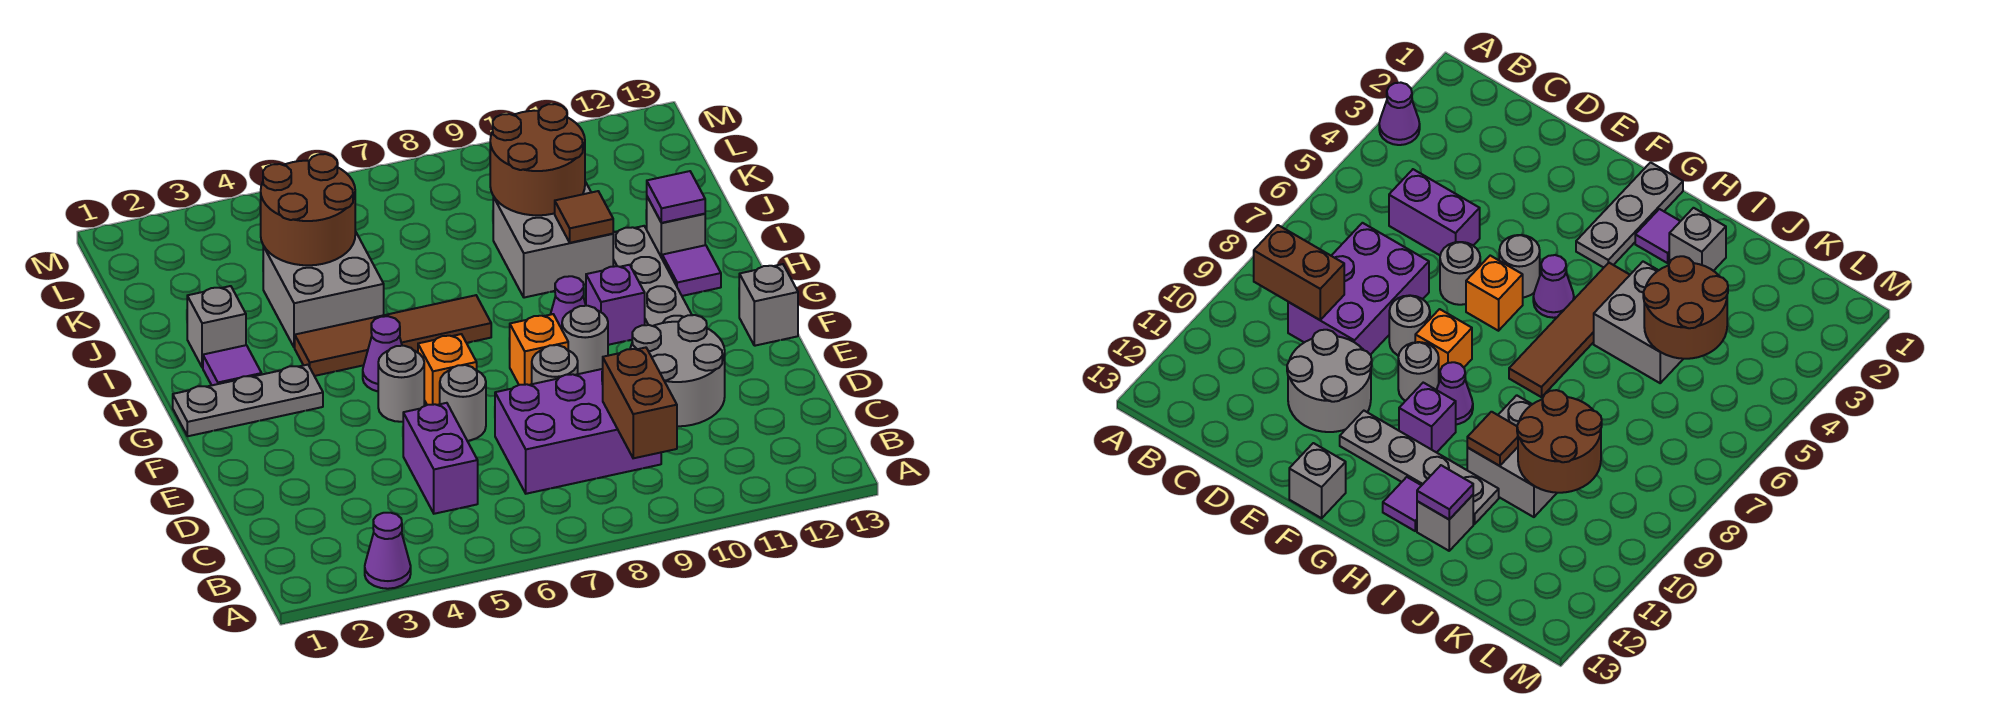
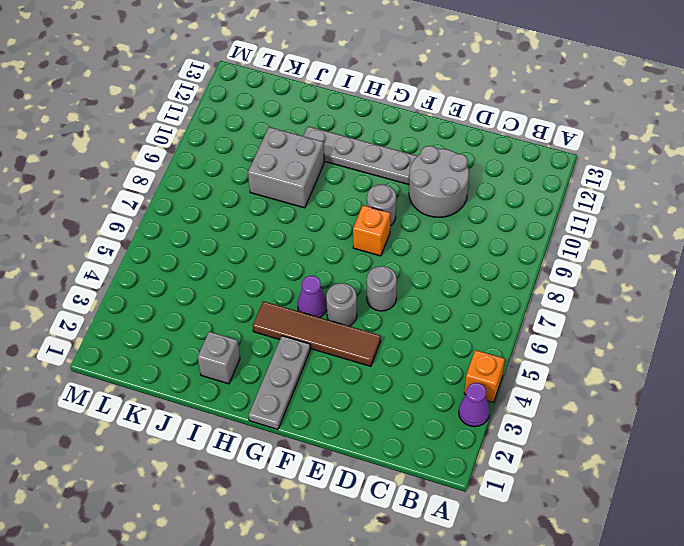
orange brick A4 level 1 -> orange brick F6 level 1
brown tile E4:H4 level 1 -> brown tile H4:H7 level 1
none -> purple brick C5:D5 level 1
none -> purple brick C7:D9 level 1
none -> grey round brick E8 level 1

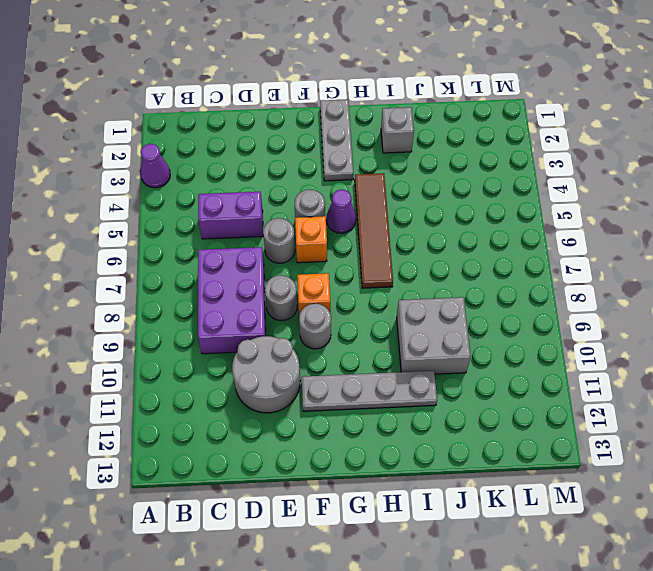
none -> grey brick F13 level 1
none -> purple cone G9 level 1
none -> purple brick G10 level 1

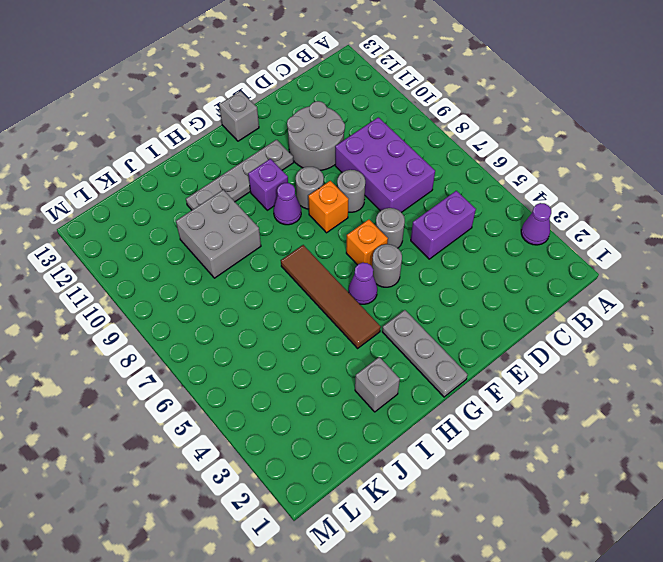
none -> purple tile H2 level 1
none -> purple tile H12 level 1
none -> grey brick I4:J5 level 1

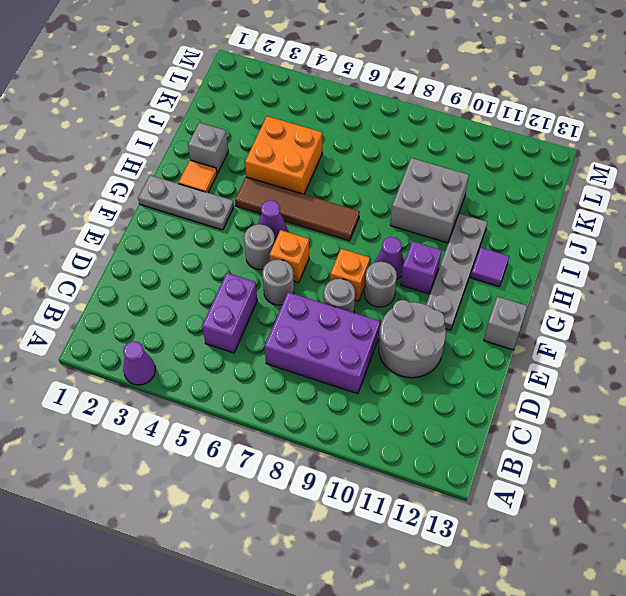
orange tile H2 level 1 -> purple tile H2 level 1
orange brick I4:J5 level 1 -> grey brick I4:J5 level 1
none -> grey brick I12 level 1
none -> brown brick B9:C9 level 2
none -> brown tile I10 level 2

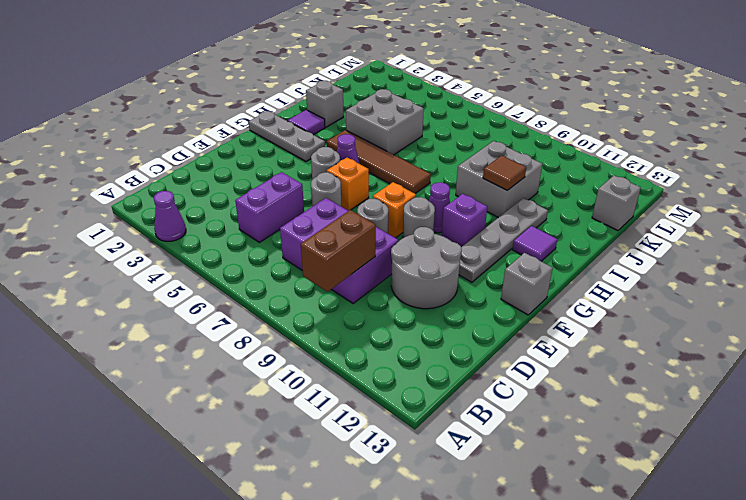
grey brick K13 level 1 -> grey brick I12 level 1
none -> purple tile I12 level 2
none -> brown round brick J4:K5 level 2
none -> brown round brick J9:K10 level 2

